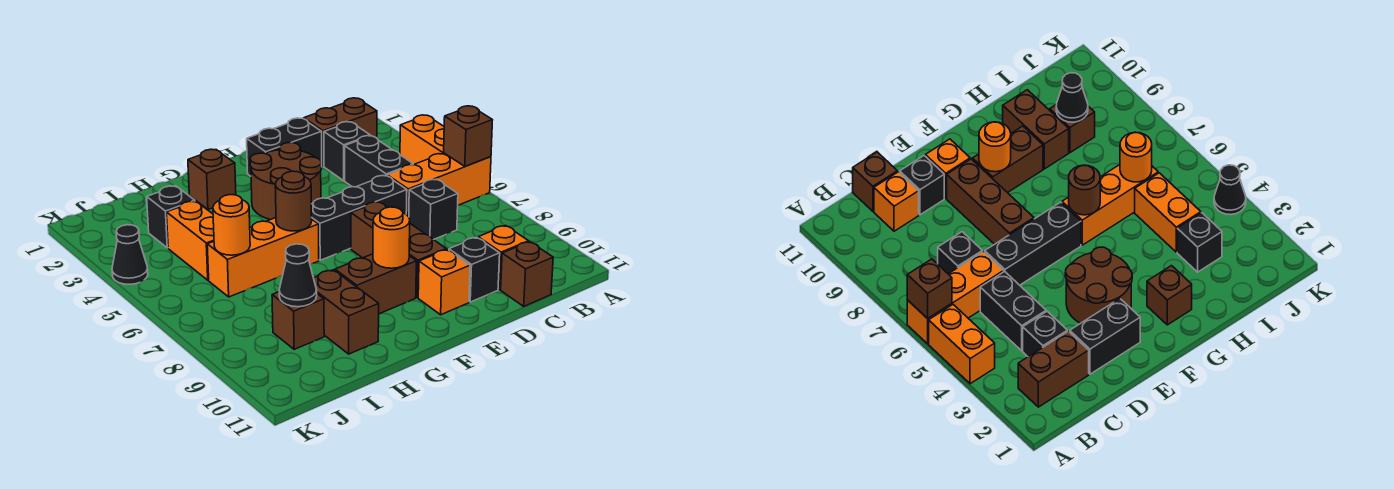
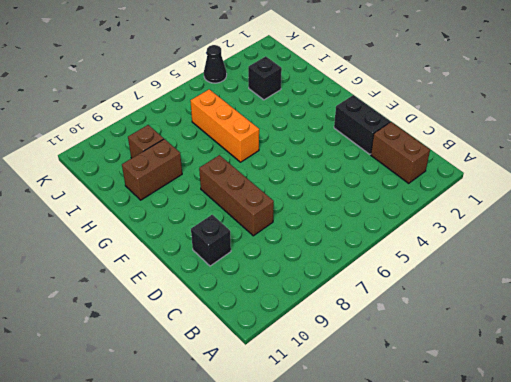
brown brick D8:F8 level 1 -> brown brick E7:E9 level 1
none -> orange brick A4:A5 level 1
none -> orange brick A6:C6 level 1
none -> black brick C3 level 1

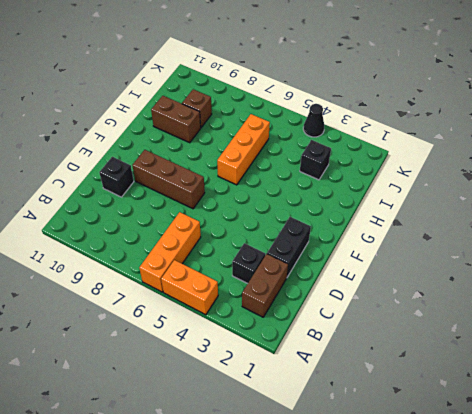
none -> black brick C4:C5 level 1
none -> black brick C7 level 1
none -> orange brick C10 level 1

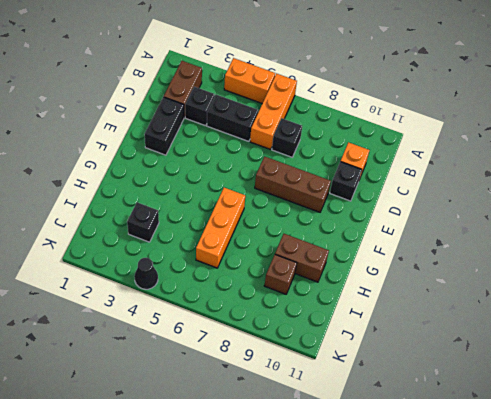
none -> brown brick C11 level 1
none -> black brick D6:F6 level 1
none -> brown round brick E3:F4 level 1

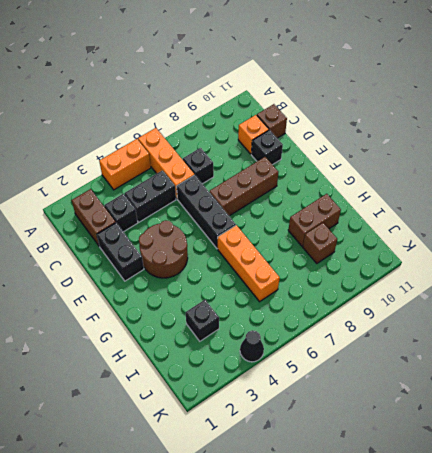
none -> orange brick E10 level 1
none -> brown brick F9:G9 level 1
none -> brown brick G2 level 1

